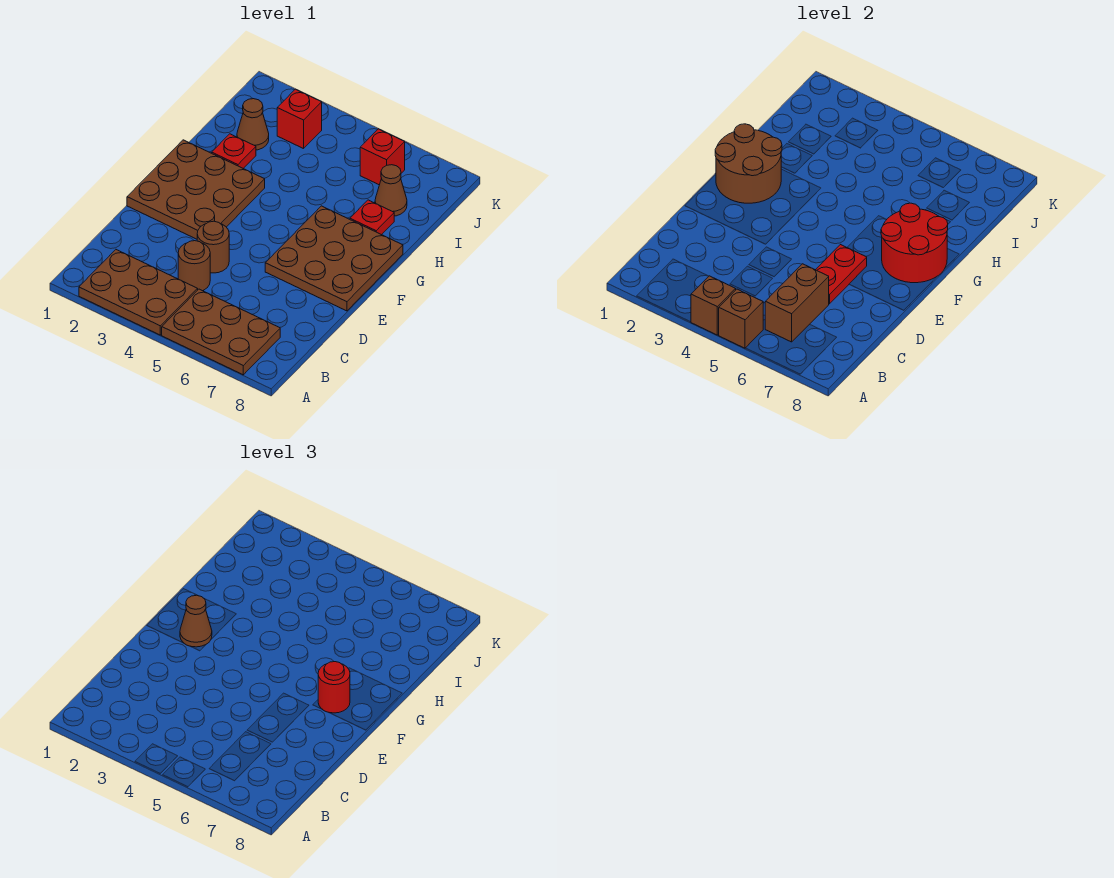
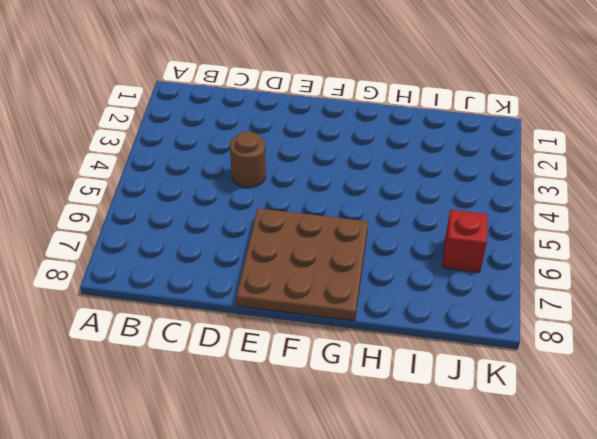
none -> brown plate A2:B4 level 1
none -> brown plate A5:B7 level 1
none -> brown round brick C4 level 1

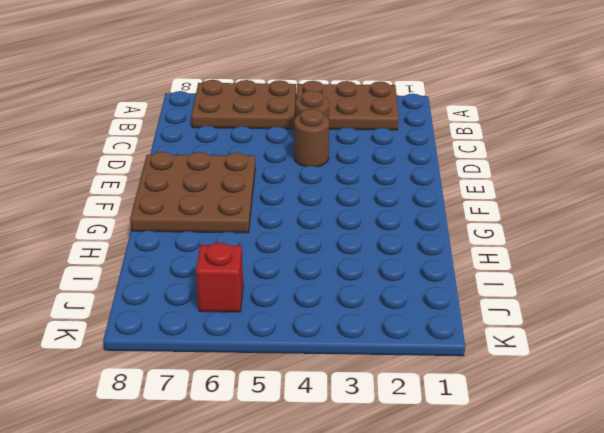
none -> brown plate E1:G3 level 1
none -> red plate H2 level 1
none -> red plate H7 level 1

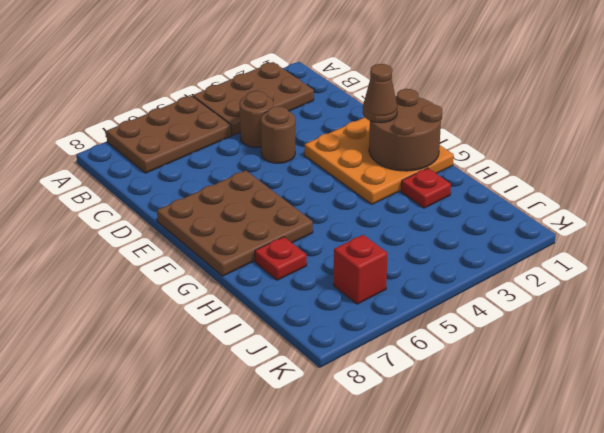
orange plate E1:G3 level 1 -> brown plate E1:G3 level 1
none -> brown cone I2 level 1
none -> brown cone I7 level 1
none -> red brick J3 level 1

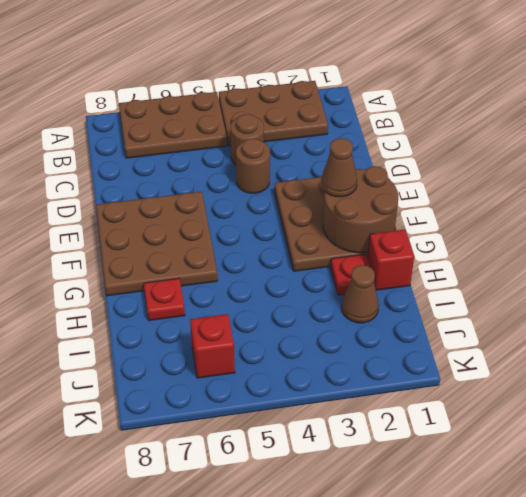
red brick H1 level 1 -> red brick J3 level 1
none -> brown cone I7 level 1
none -> brown brick A4 level 2
none -> brown brick A5 level 2

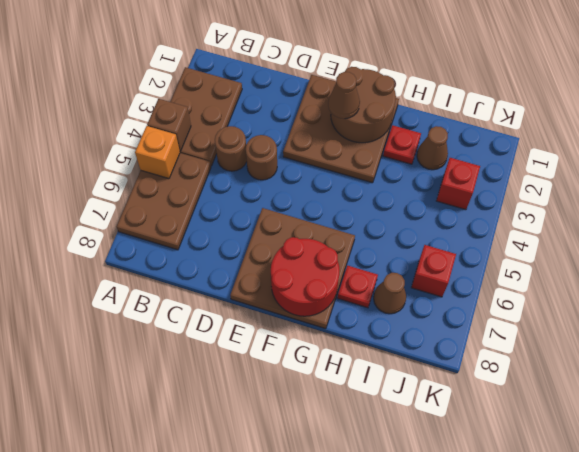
orange brick A5 level 2 -> brown brick A5 level 2
none -> brown brick B6:C6 level 2
none -> red plate D6:E6 level 2
none -> red round brick F7 level 3

